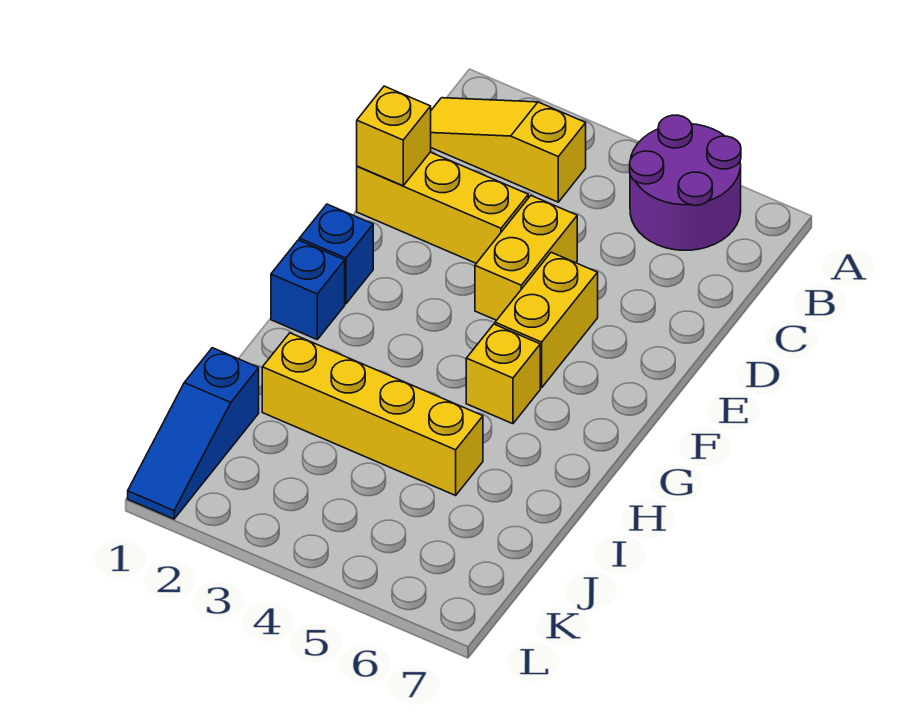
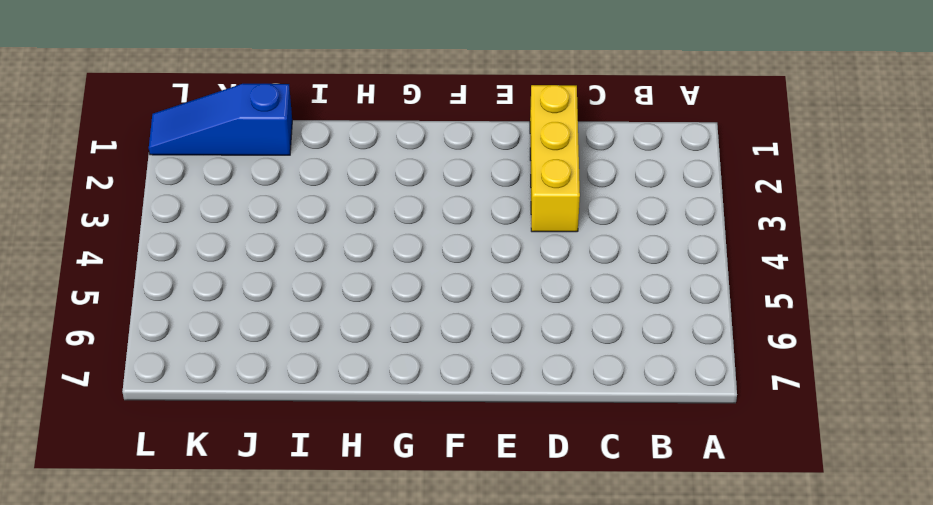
none -> purple round brick A5:B6 level 1
none -> yellow slope B1:B3 level 1 top 3

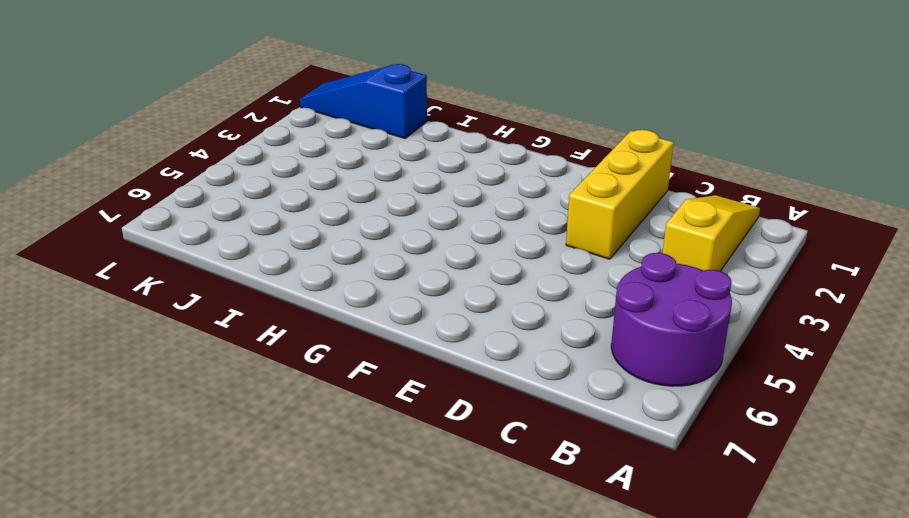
none -> yellow brick D4:E4 level 1
none -> yellow brick E5:F5 level 1

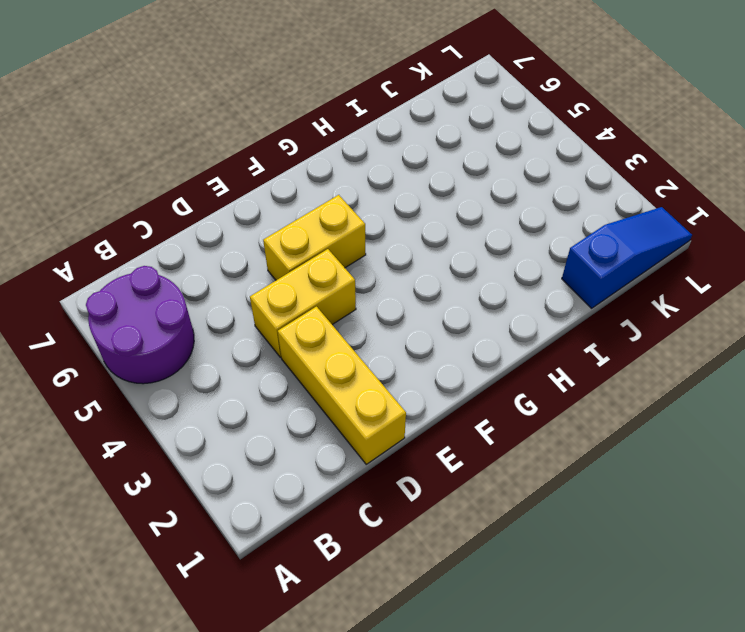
none -> yellow slope B1:B3 level 1 top 3
none -> blue brick F1 level 1

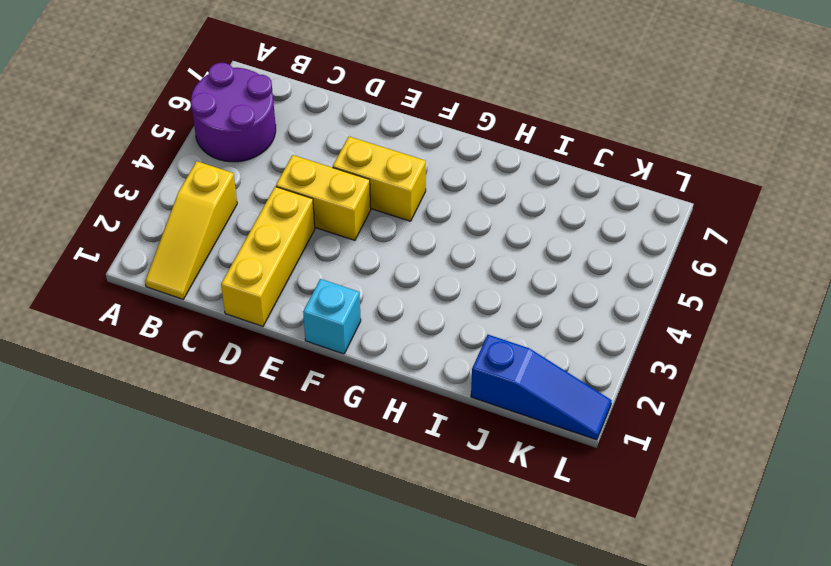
cyan brick F1 level 1 -> blue brick F1 level 1
none -> blue brick G1 level 1
none -> yellow brick G5 level 1

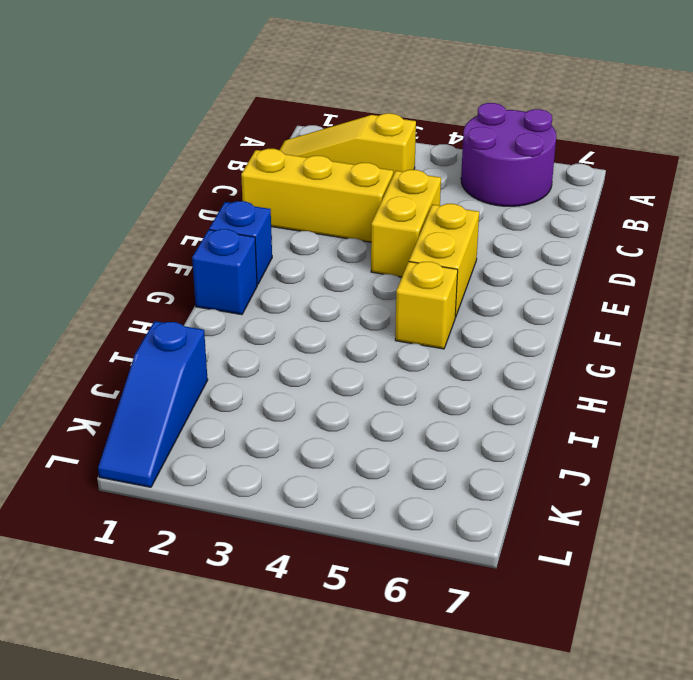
none -> yellow brick I2:I5 level 1
none -> yellow brick D1 level 2

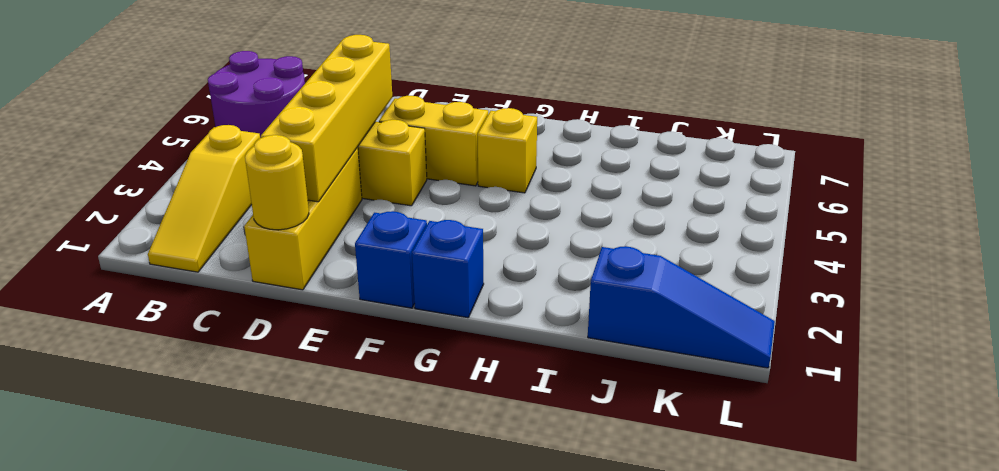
yellow round brick D1 level 2 -> yellow brick D1 level 2
yellow brick D2:D5 level 2 -> yellow brick I2:I5 level 1

